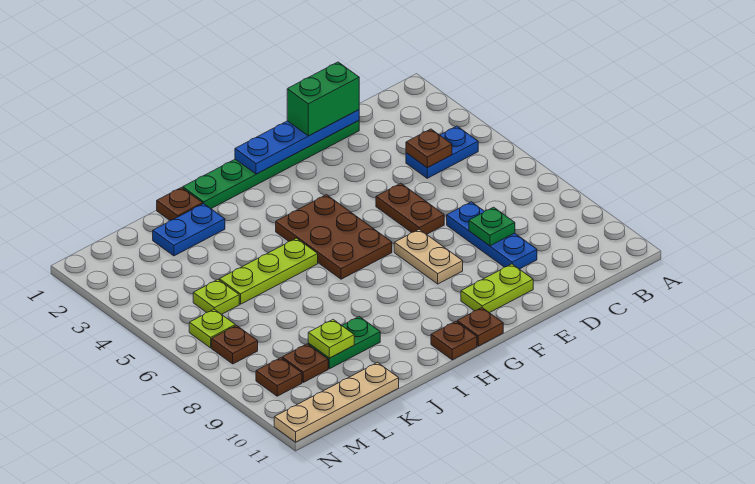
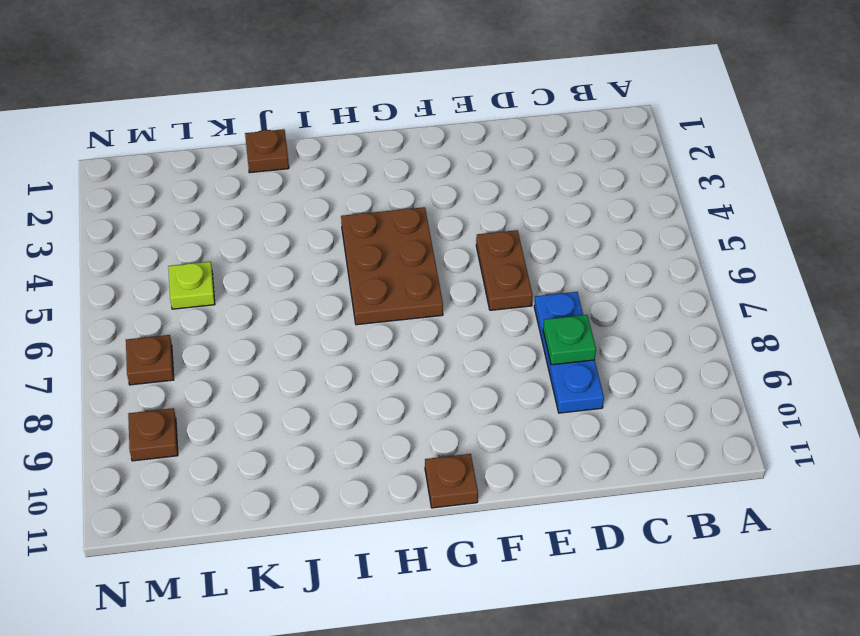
none -> blue plate B4:C4 level 1
none -> green plate D1:I1 level 1
none -> lime plate E10:F10 level 1

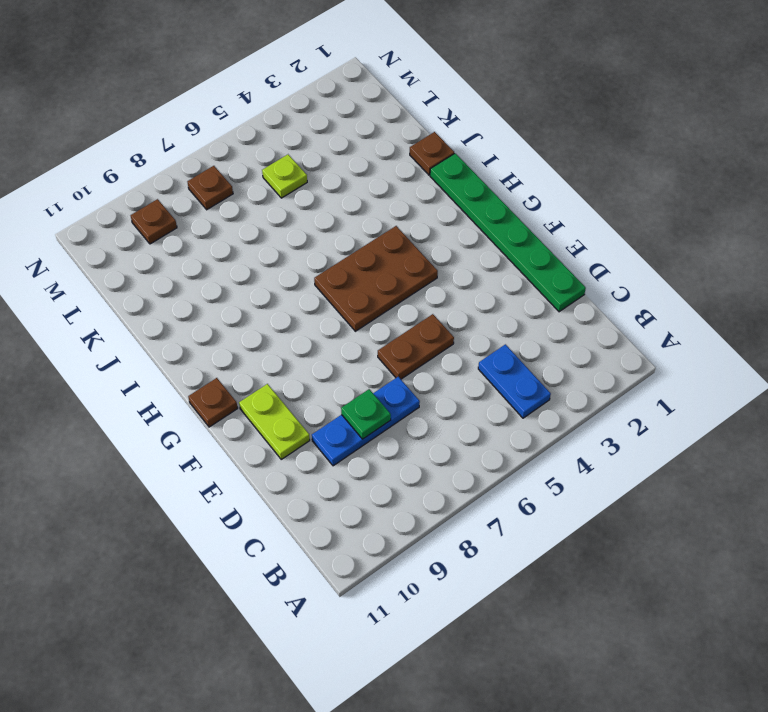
none -> tan plate F7:F8 level 1
none -> brown plate H11 level 1
none -> lime plate I5:K5 level 1

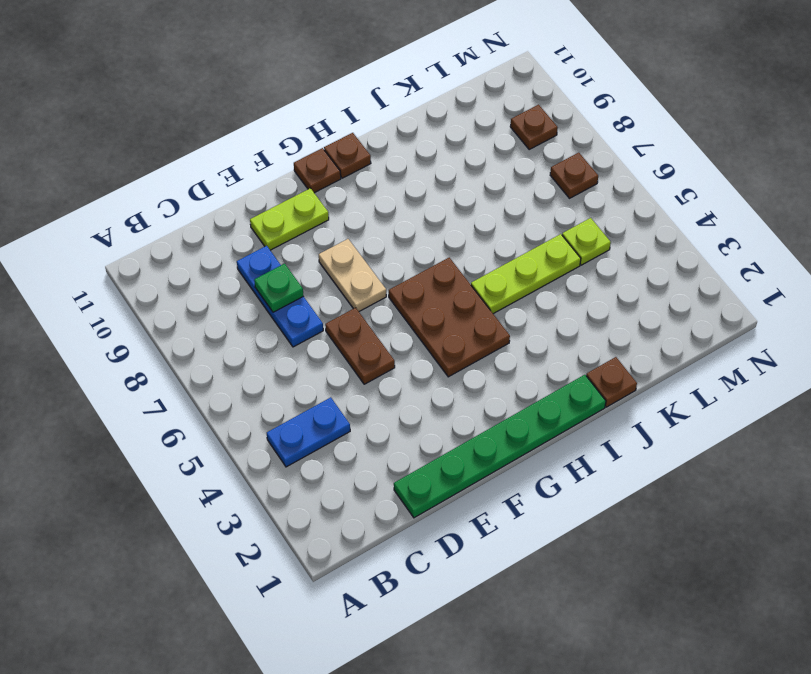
none -> blue plate J2:K2 level 1
none -> green plate J9:K9 level 1
none -> tan plate K11:N11 level 1

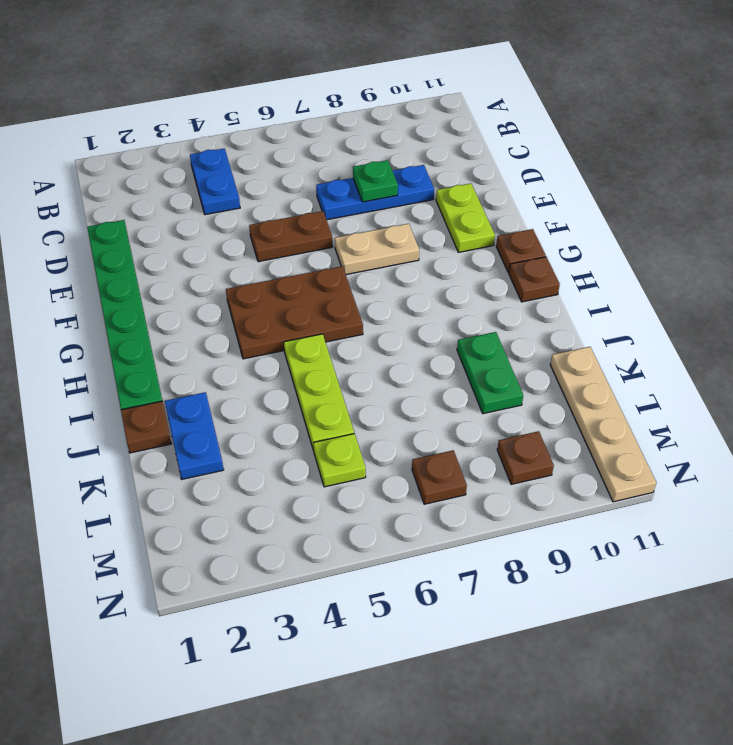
none -> brown plate L9 level 1
none -> lime plate M6 level 1
none -> brown plate C4 level 2

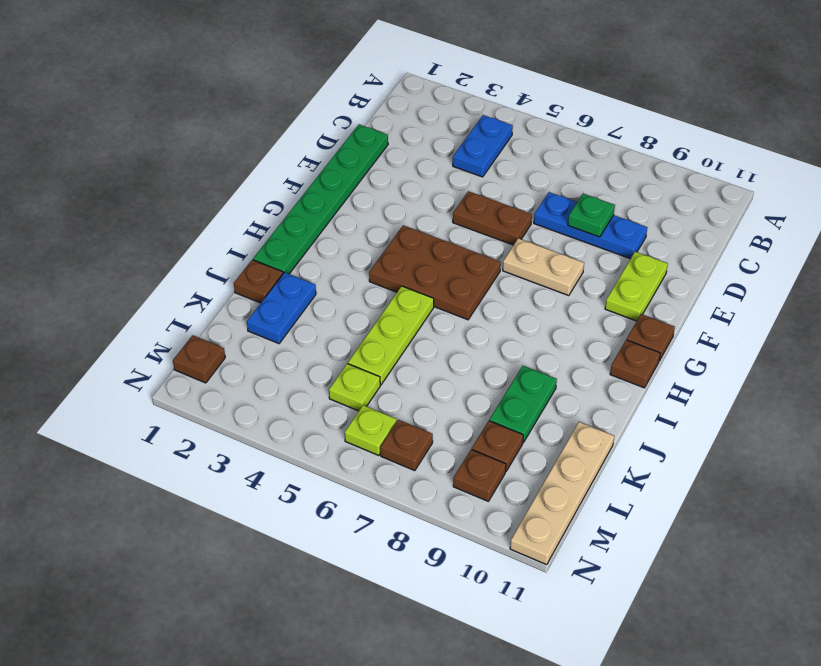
brown plate M1 level 1 -> brown plate C4 level 2
none -> blue plate D1:G1 level 2
none -> lime plate K9 level 2
none -> green brick D1:E1 level 3

